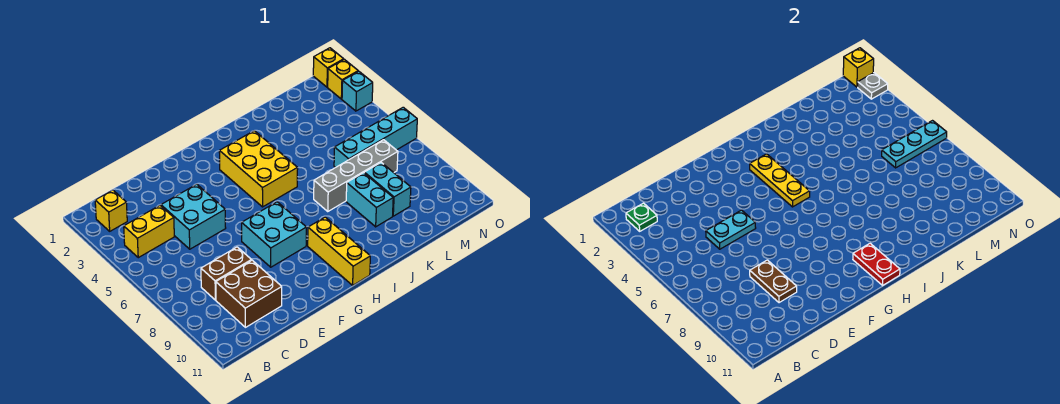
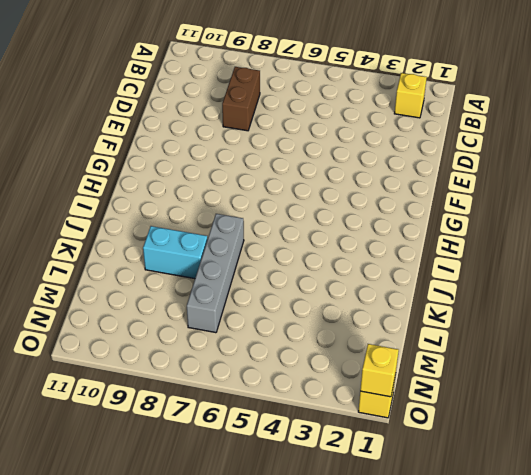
none -> yellow brick B4:C4 level 1
none -> brown brick C9:D10 level 1
none -> cyan brick D4:E5 level 1

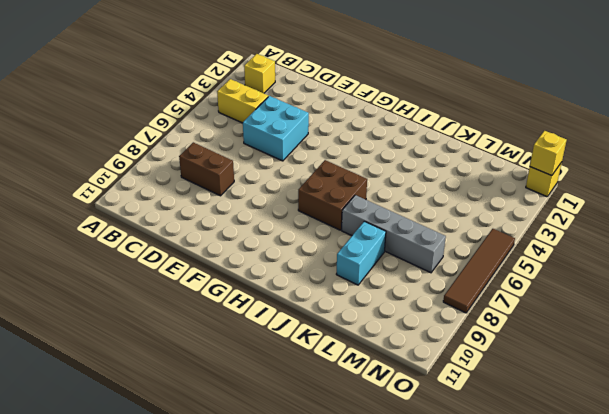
brown brick H6:I7 level 1 -> brown brick C9:D10 level 1
brown tile O5:O8 level 1 -> cyan brick L6:O6 level 1
none -> cyan brick F7:G8 level 1
none -> yellow brick H3:I5 level 1
none -> yellow brick H9:H11 level 1

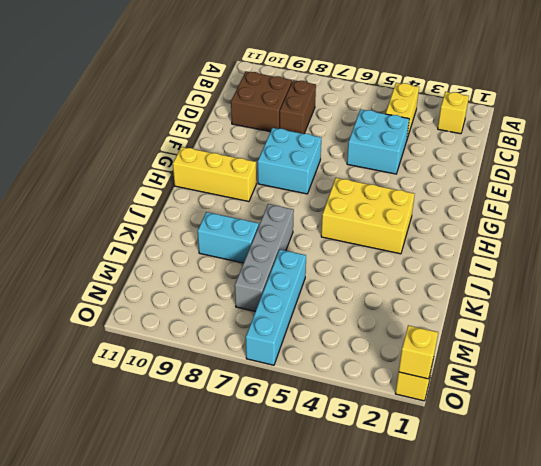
none -> cyan brick L8:L9 level 1
none -> yellow brick O2 level 1
none -> cyan brick O3 level 1

